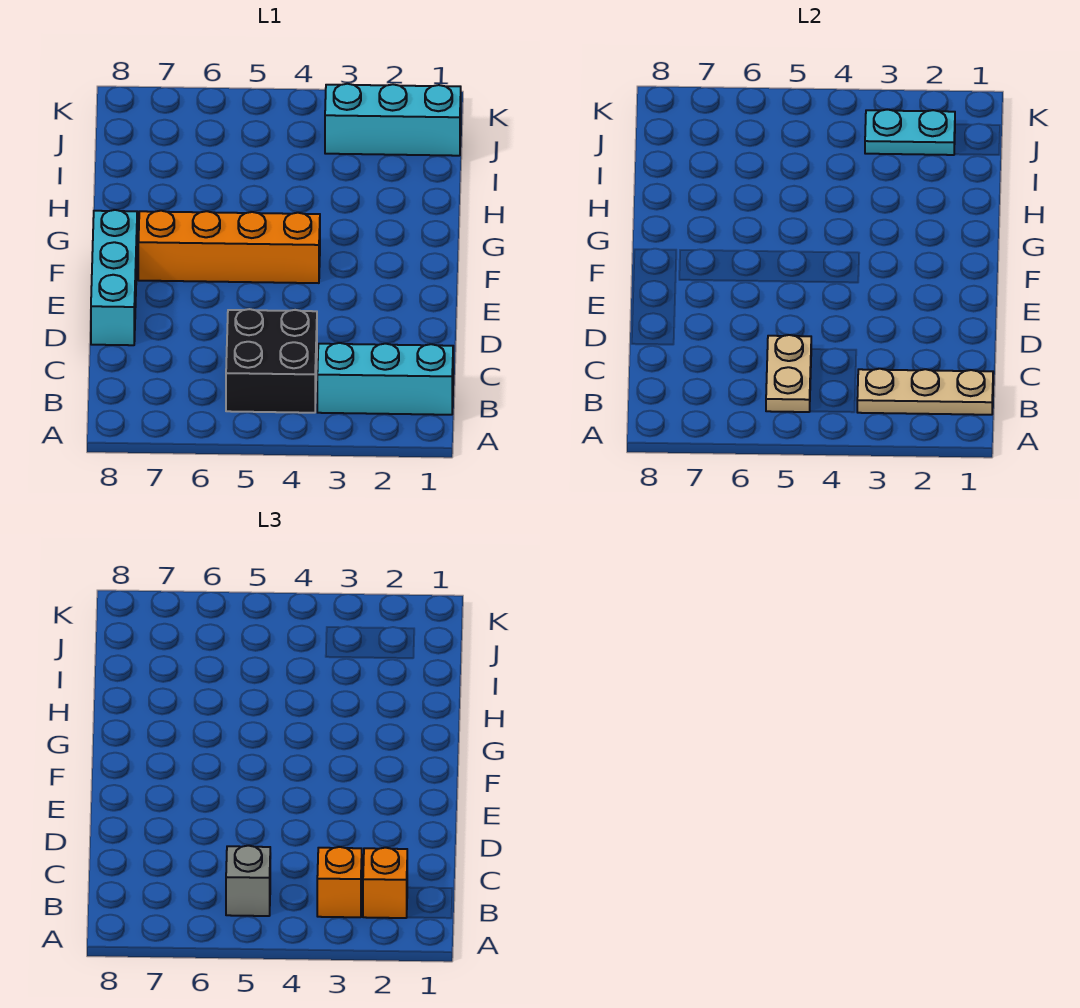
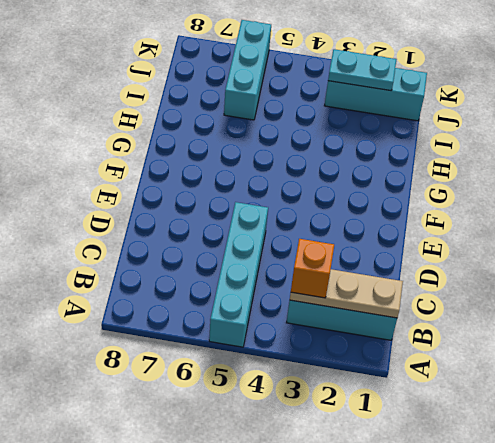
cyan brick A5:D5 level 1 -> black brick B4:C5 level 1
cyan brick I6:K6 level 1 -> cyan brick D8:F8 level 1
none -> orange brick F4:F7 level 1
none -> tan plate B5:C5 level 2

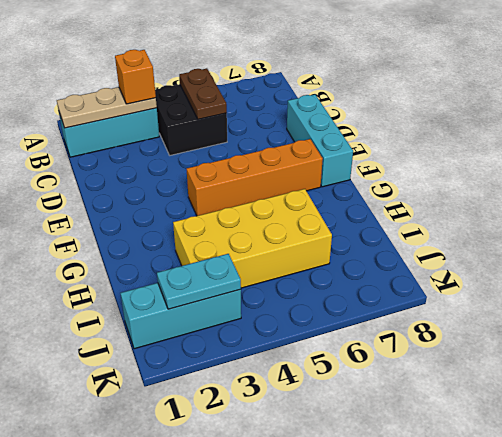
brown plate B5:C5 level 2 -> tan plate B5:C5 level 2
yellow brick H3:I6 level 1 -> none
none -> orange brick B2 level 3
none -> grey brick B5 level 3

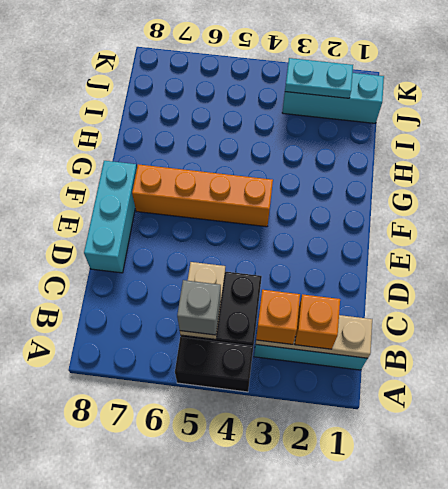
black brick A4:A5 level 1 -> none

